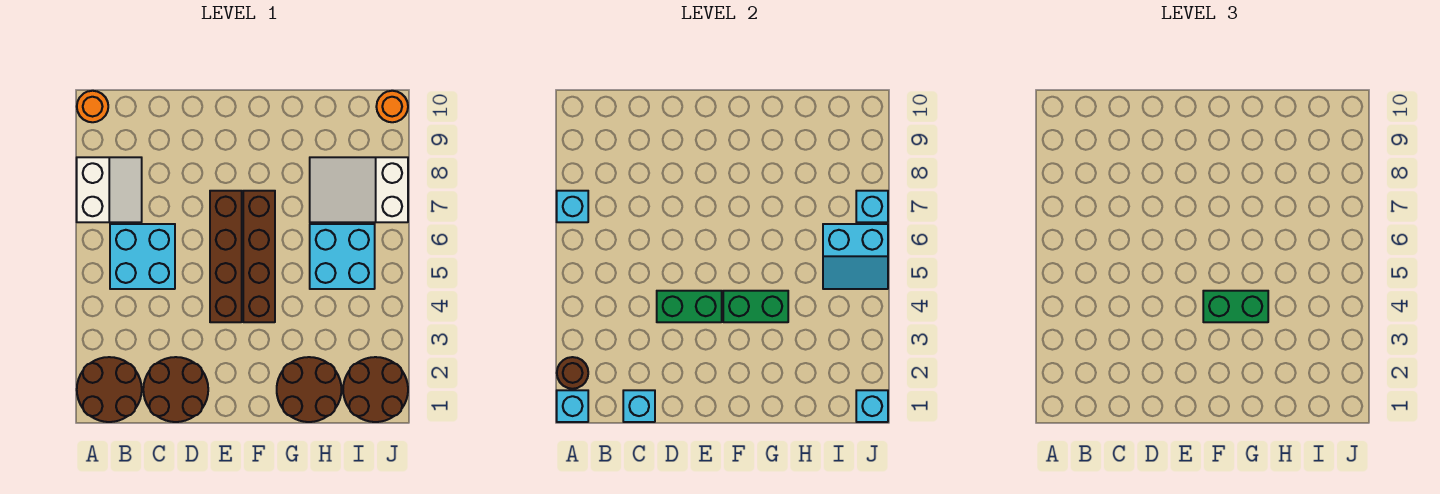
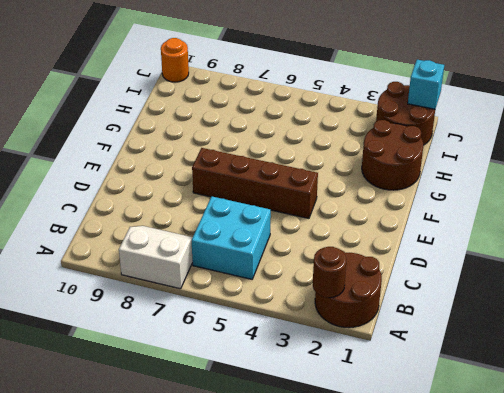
none -> orange round brick A10 level 1
none -> brown round brick C1:D2 level 1
none -> brown brick F4:F7 level 1

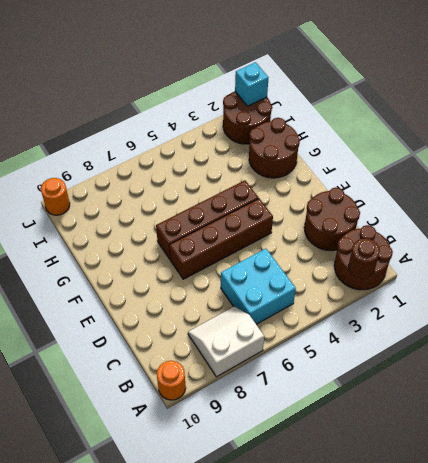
none -> cyan brick H5:I6 level 1
none -> white slope H7:J8 level 1 top J
none -> cyan brick A1 level 2

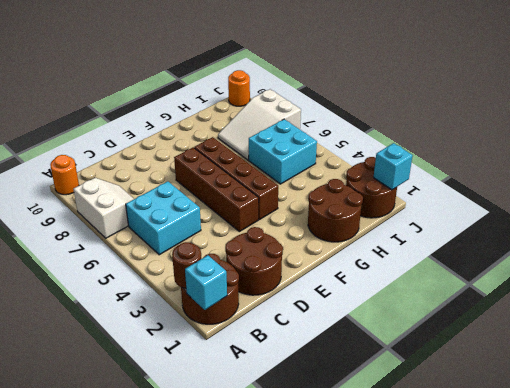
none -> cyan brick A7 level 2
none -> cyan brick C1 level 2
none -> green brick D4:E4 level 2

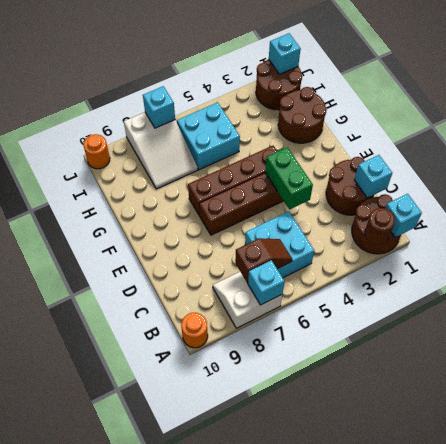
brown slope B6:B7 level 2 top 7 -> none
none -> green brick F4:G4 level 2
none -> cyan slope I5:J6 level 2 top 6
none -> green brick F4:G4 level 3

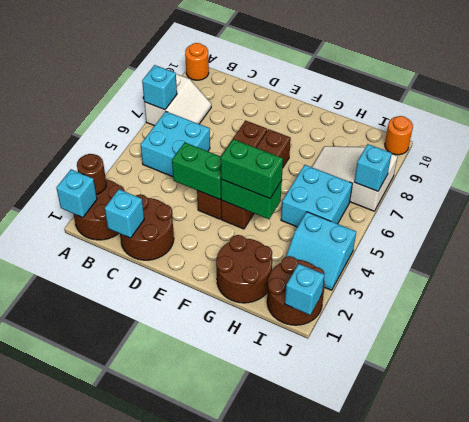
cyan slope I3:J4 level 1 top 4 -> cyan slope I5:J6 level 2 top 6

